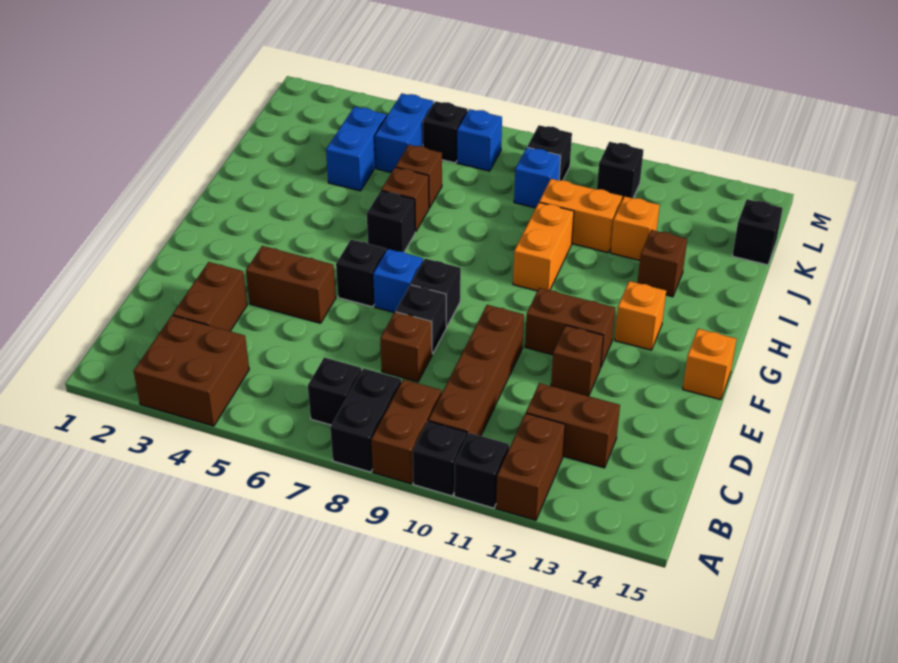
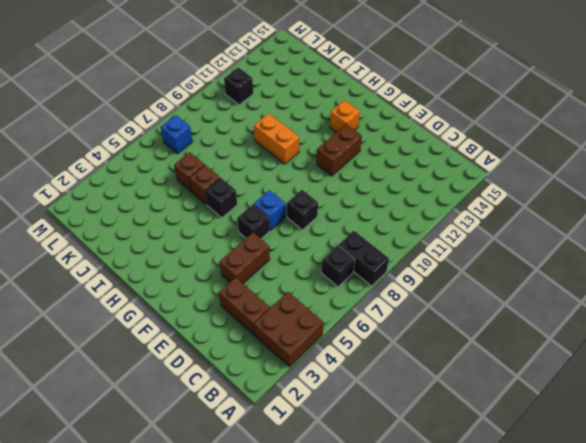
none -> brown brick A9:B9 level 1
none -> black brick A10 level 1
none -> black brick A11 level 1
none -> brown brick A12:B12 level 1

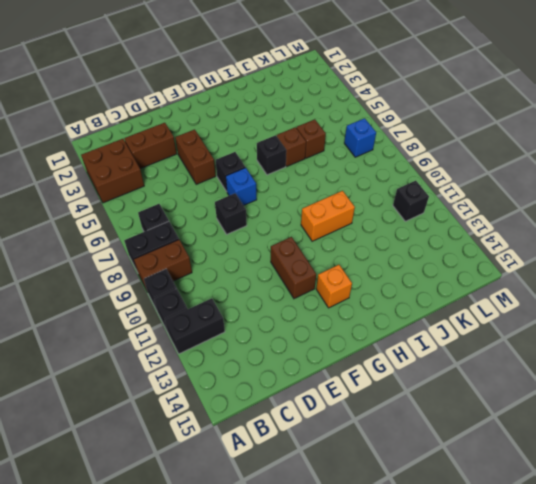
black brick A12:B12 level 1 -> brown brick A12:B12 level 1
none -> brown brick B10:E10 level 1
none -> brown brick C12:C13 level 1
none -> brown brick D8 level 1
none -> brown brick E12 level 1

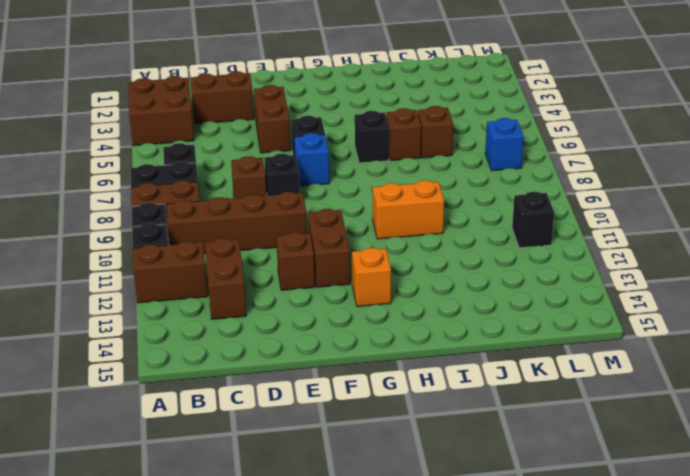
none -> black brick F8 level 1
none -> orange brick F15 level 1
none -> brown brick I13 level 1
none -> blue brick J4:K4 level 1

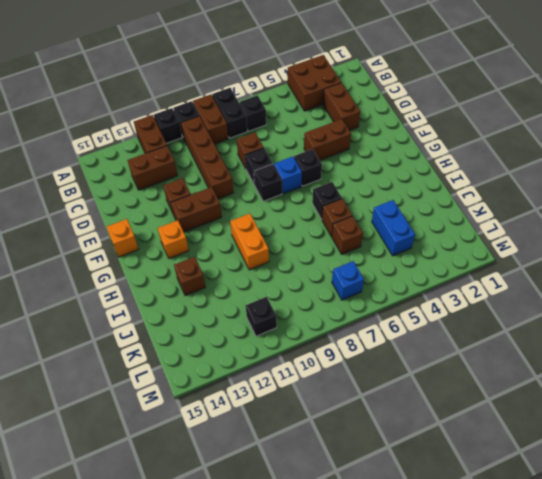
none -> orange brick J10:J11 level 1
none -> orange brick J12 level 1
none -> blue brick K5:L5 level 1
none -> blue brick K9 level 1

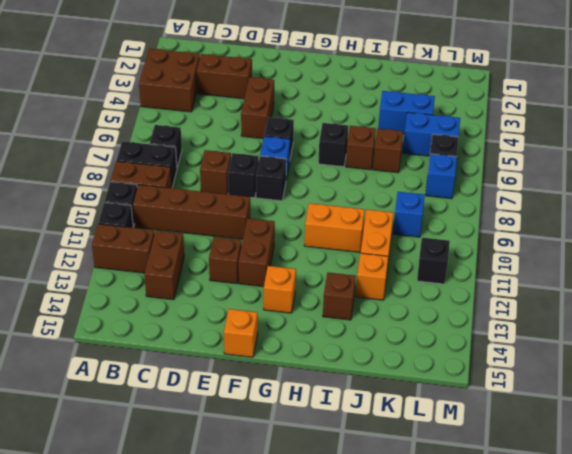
none -> black brick K15 level 1
none -> black brick L9 level 1

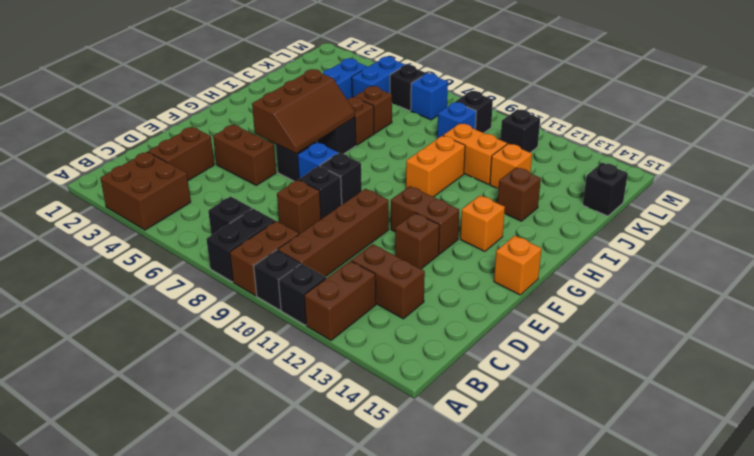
brown slope F5:H6 level 2 top 5 -> none

